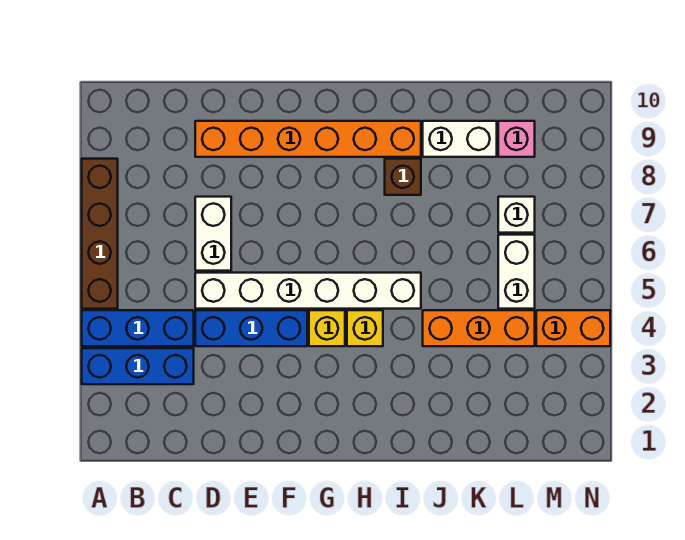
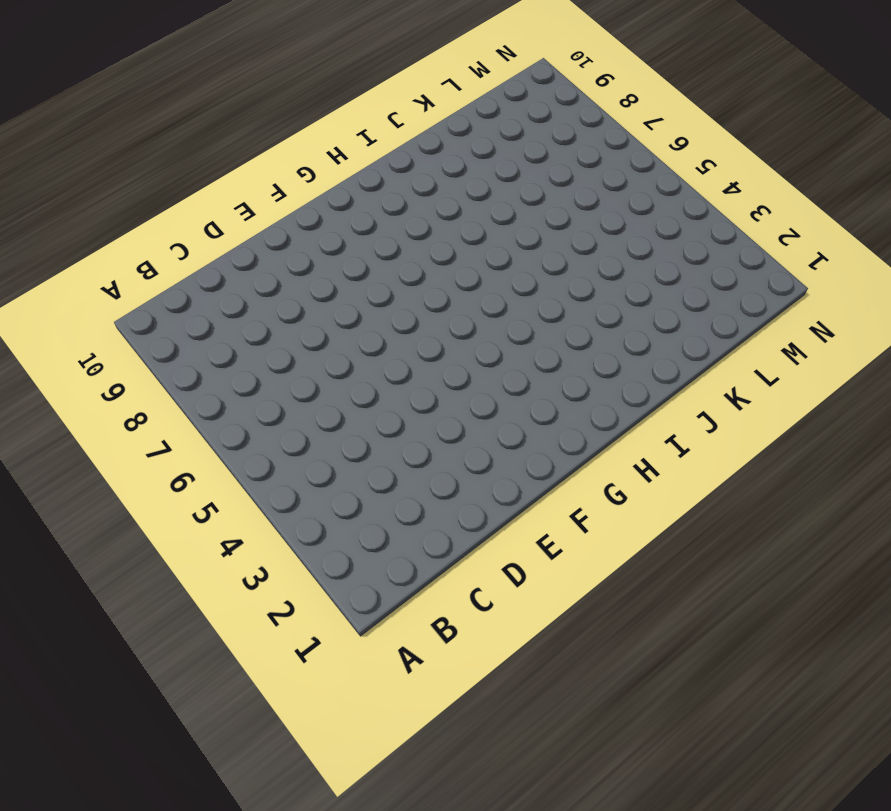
none -> blue brick A3:C3 level 1
none -> blue brick A4:C4 level 1
none -> brown brick A5:A8 level 1

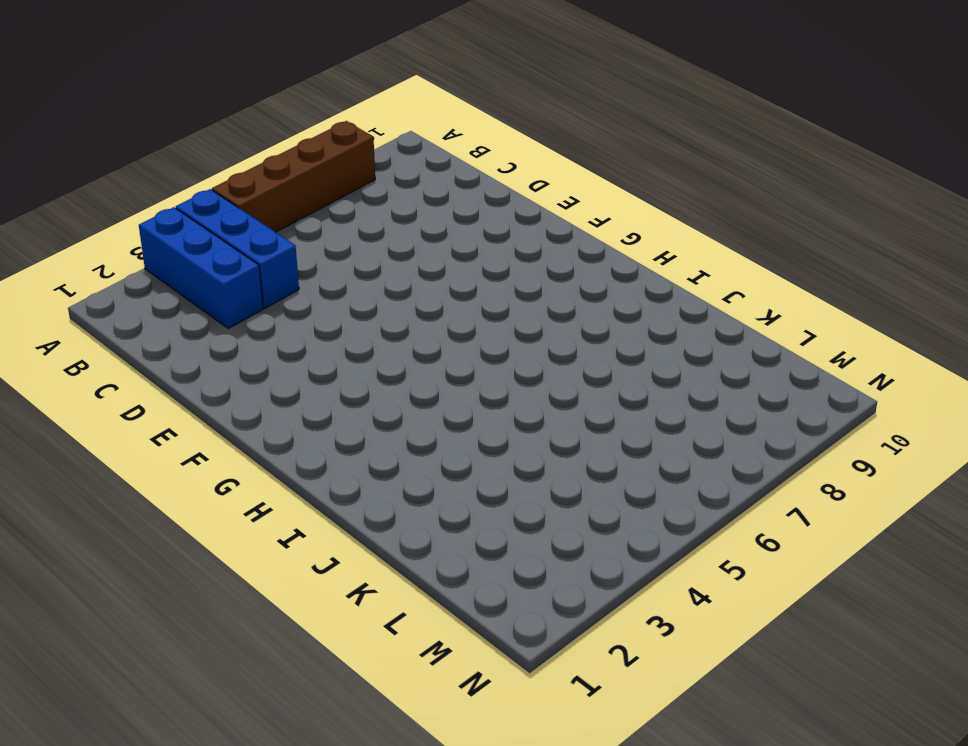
none -> blue brick D4:F4 level 1
none -> white brick D5:I5 level 1
none -> white brick D6:D7 level 1

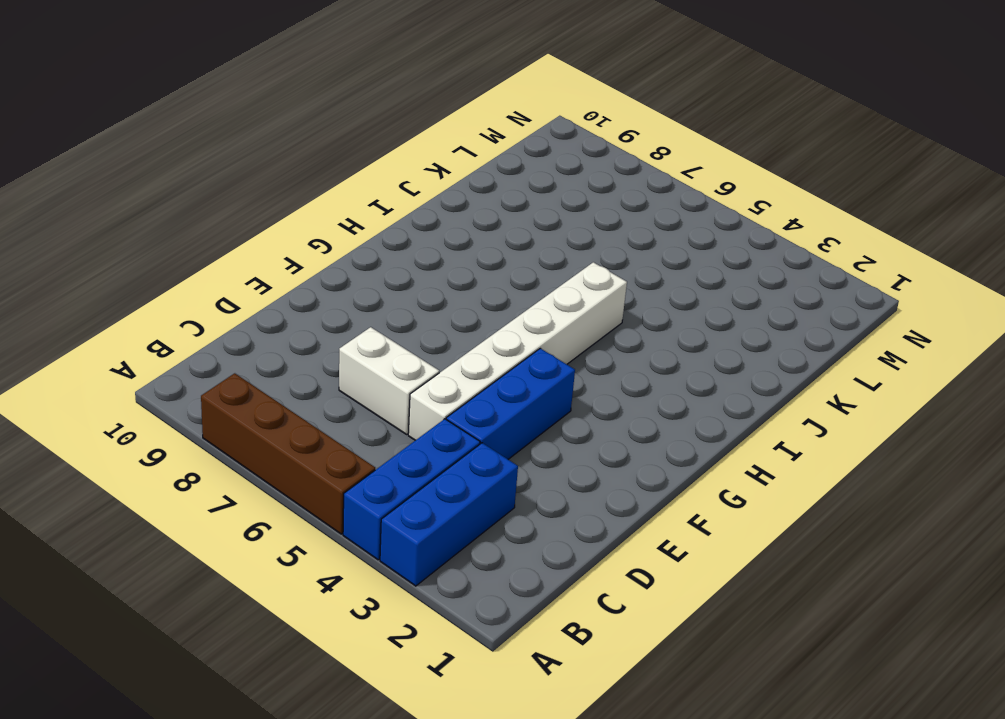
none -> orange brick D9:I9 level 1
none -> yellow brick G4 level 1
none -> yellow brick H4 level 1

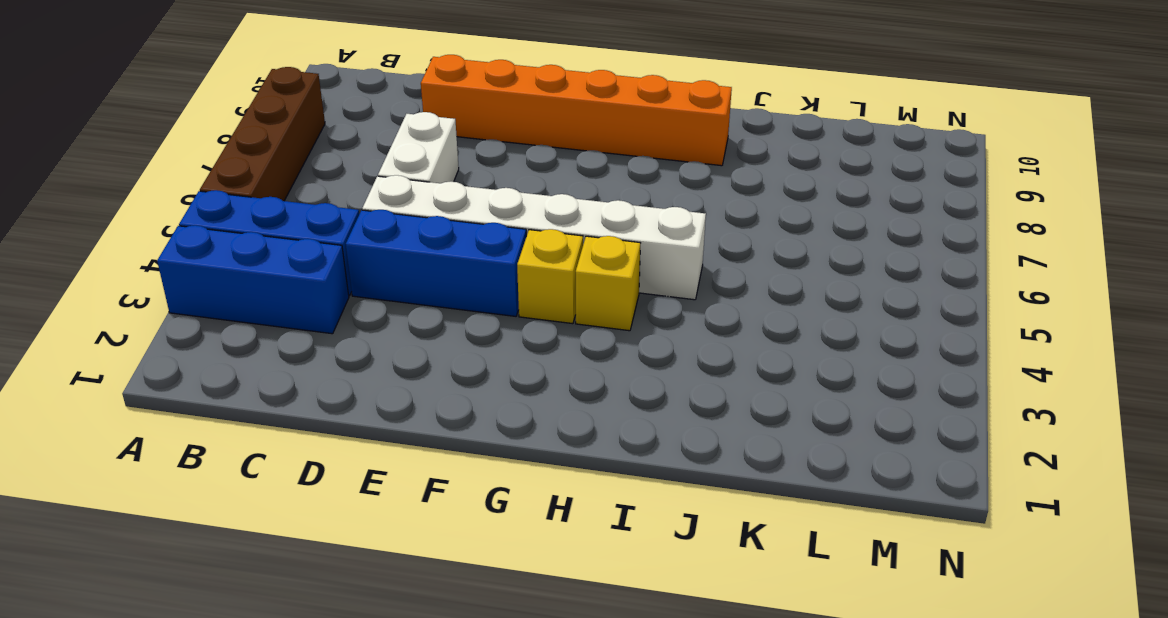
none -> brown brick I8 level 1
none -> orange brick J4:L4 level 1
none -> white brick J9:K9 level 1

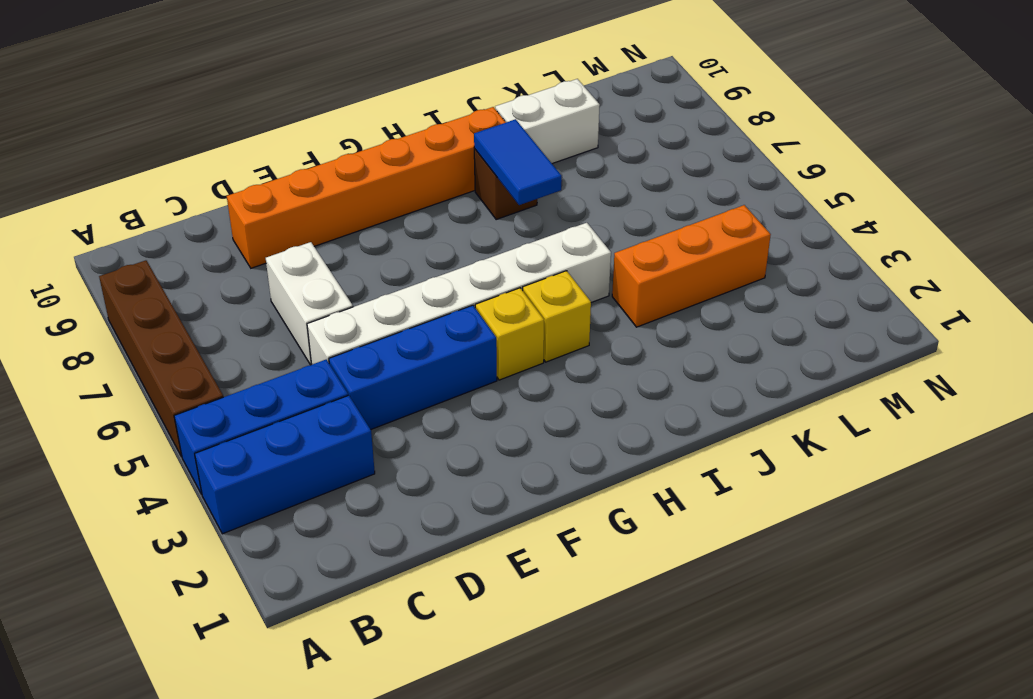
blue tile I7:I8 level 2 -> none
none -> white brick L5:L6 level 1
none -> white brick L7 level 1
none -> pink brick L9 level 1

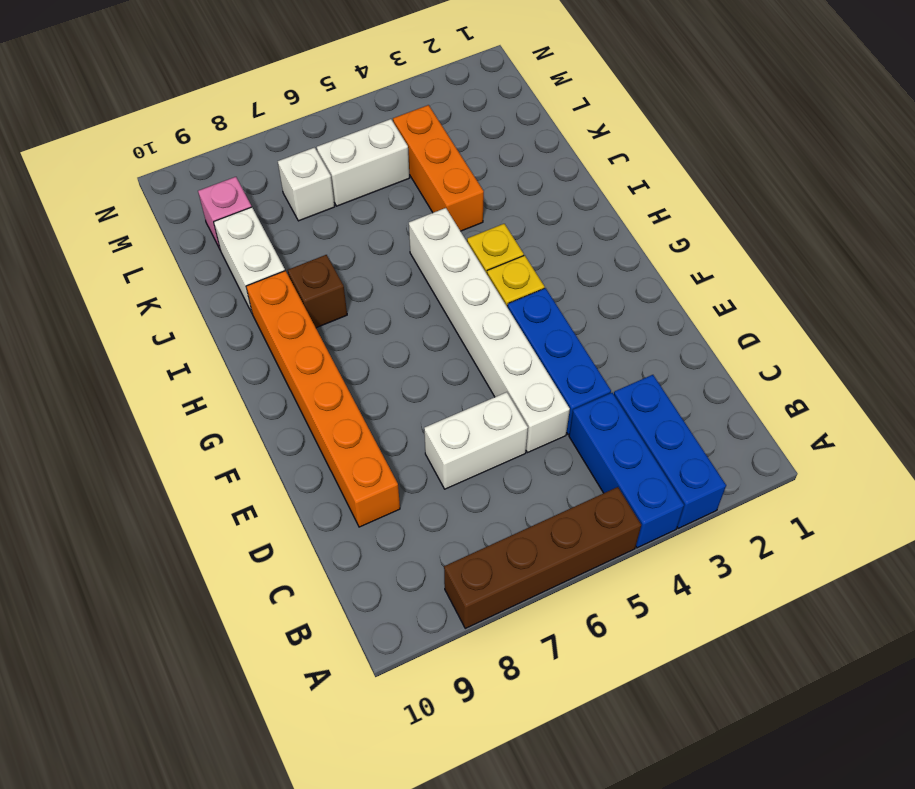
none -> orange brick M4:N4 level 1

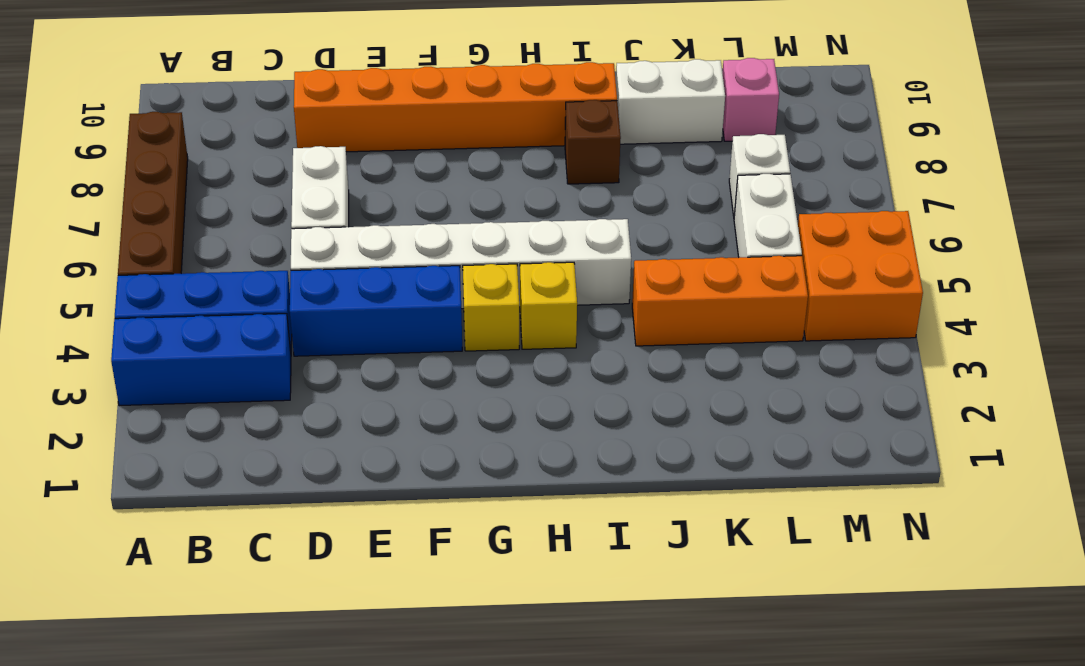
orange brick M4:N5 level 1 -> orange brick M4:N4 level 1

